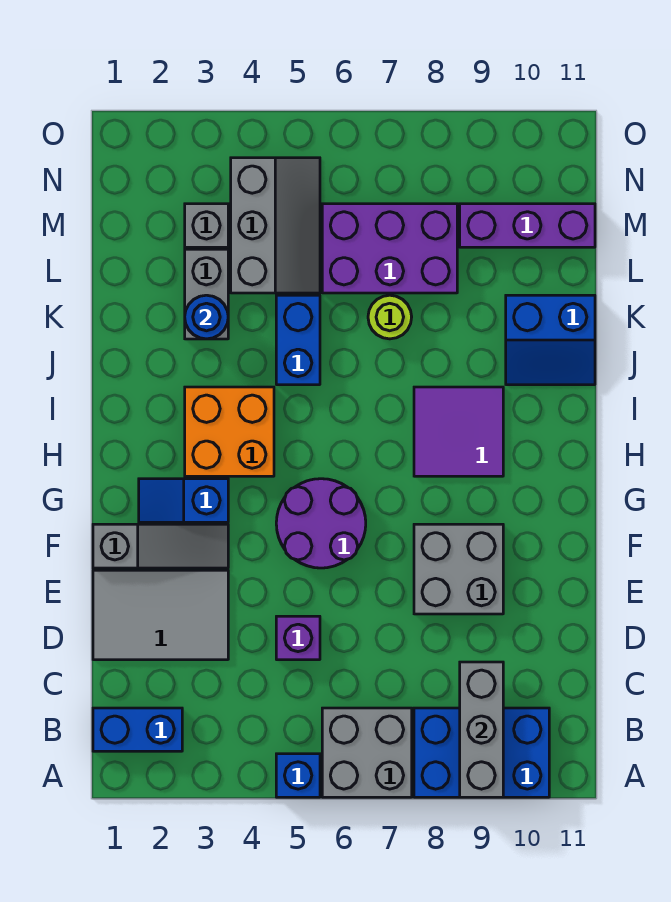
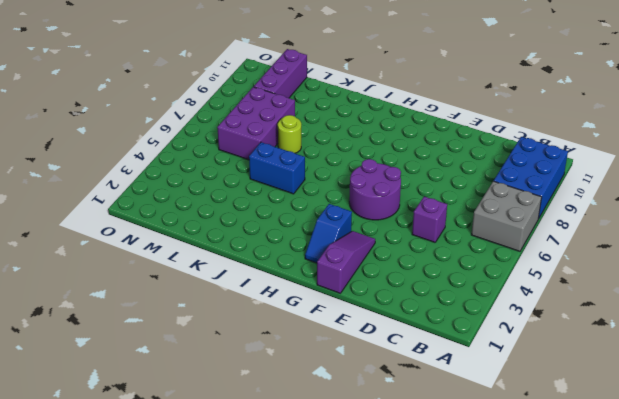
purple slope F1:F3 level 1 top 1 -> grey slope F1:F3 level 1 top 1
none -> blue brick A5 level 1
none -> blue brick B1:B2 level 1
none -> grey tile D1:E3 level 1

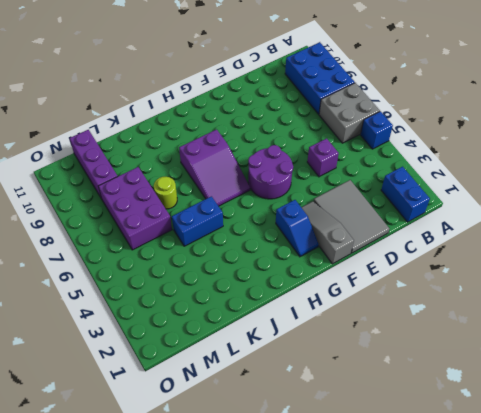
purple slope H6:I8 level 1 top 8 -> purple tile H8:I9 level 1
none -> grey brick E8:F9 level 1
none -> orange brick H3:I4 level 1
none -> blue slope J10:K11 level 1 top K

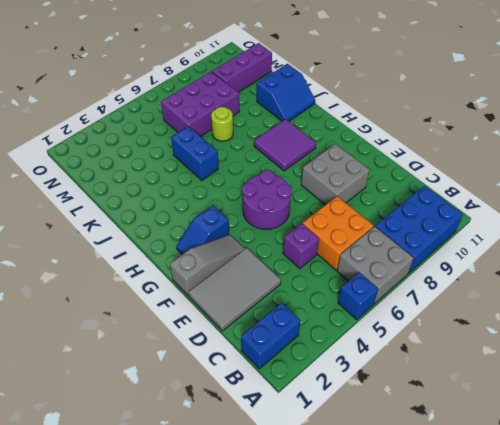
orange brick C6:D7 level 1 -> orange brick H3:I4 level 1
none -> grey brick K3:L3 level 1
none -> grey slope L4:N5 level 1 top 4
none -> grey brick M3 level 1

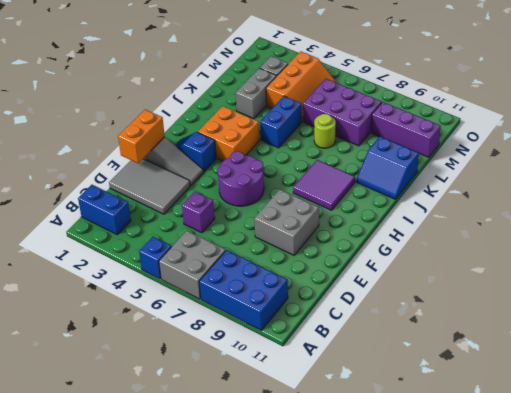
orange brick E1:F1 level 2 -> none
orange slope L4:N5 level 1 top 4 -> grey slope L4:N5 level 1 top 4
none -> grey brick A9:C9 level 2
none -> blue round brick K3 level 2

